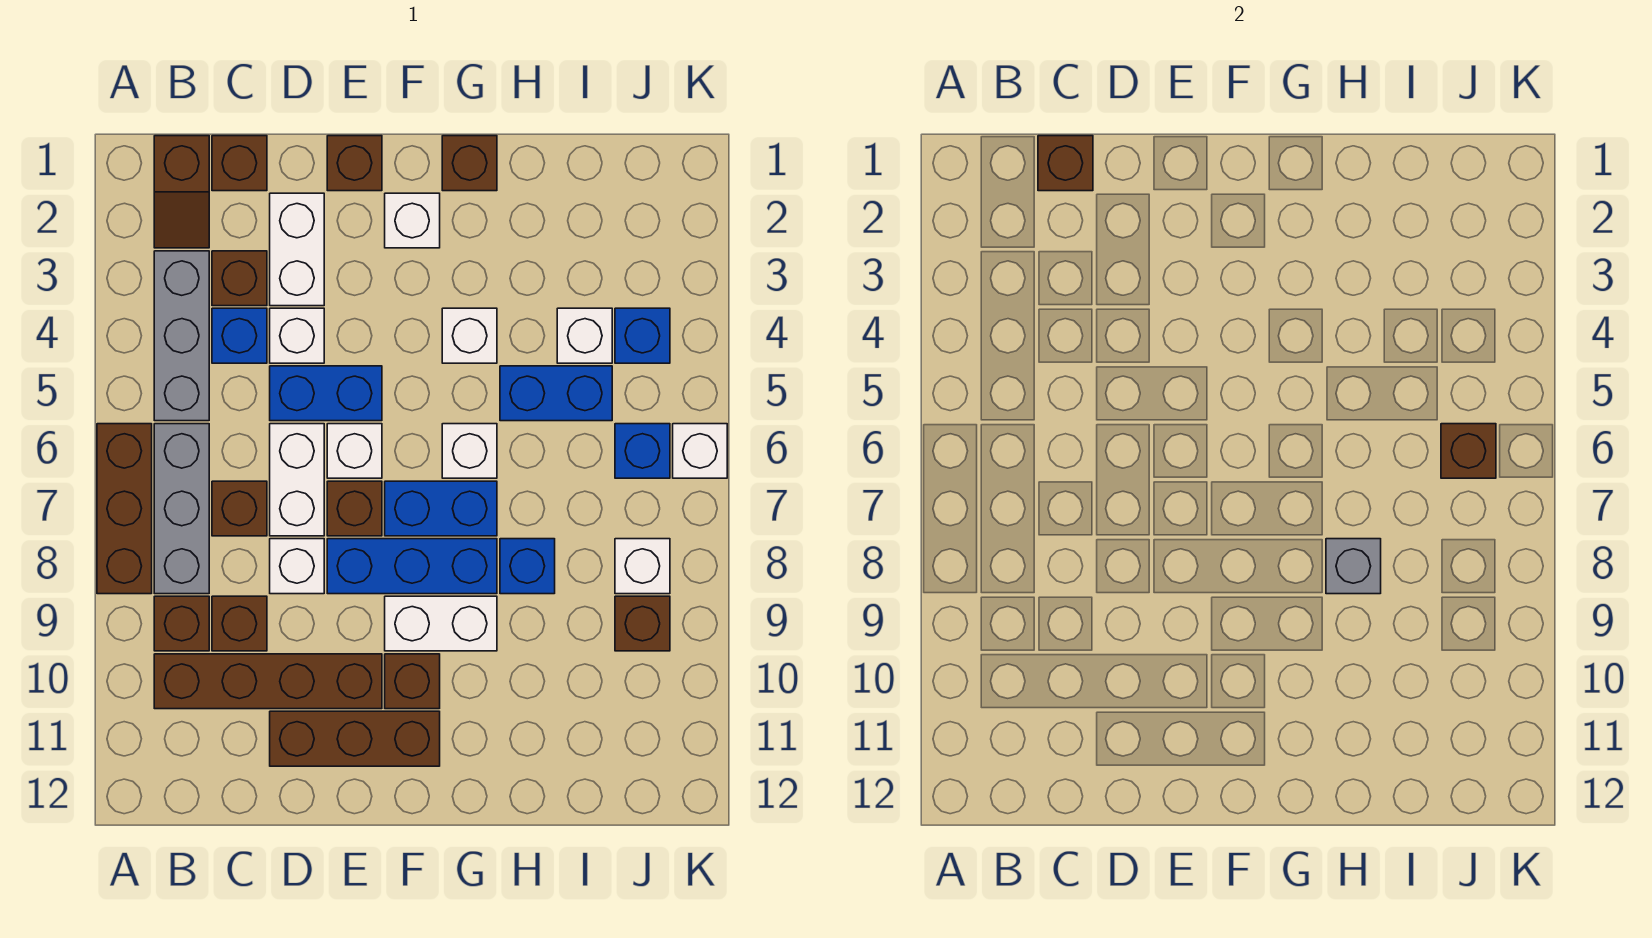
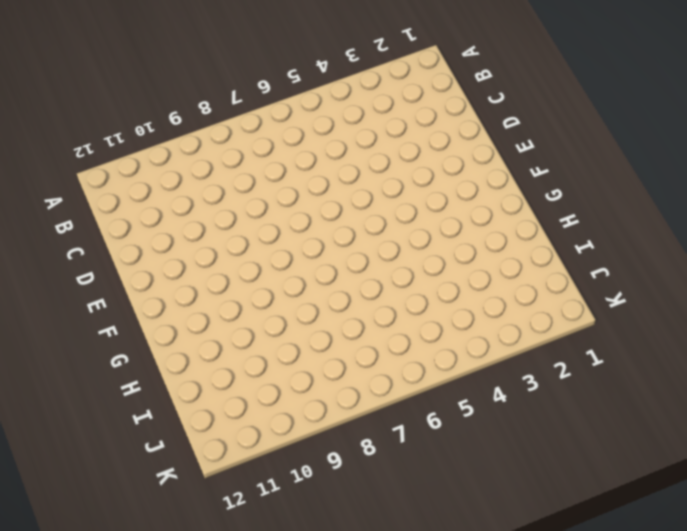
none -> brown brick A6:A8 level 1
none -> brown slope B1:B2 level 1 top 1
none -> grey brick B3:B5 level 1
none -> grey brick B6:B8 level 1

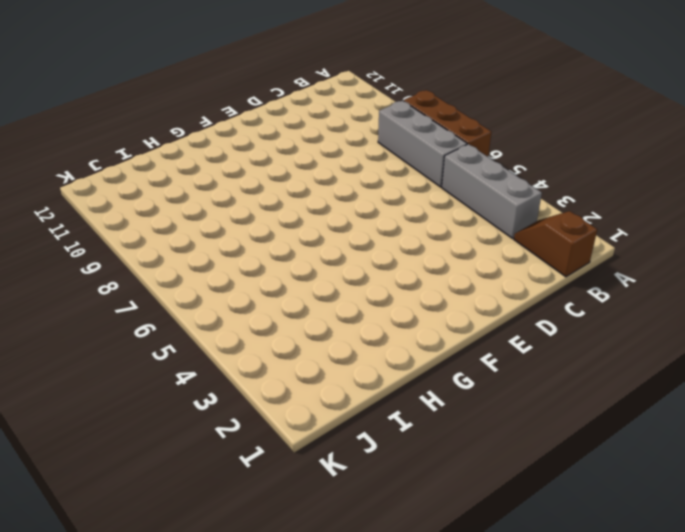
none -> brown brick B9 level 1
none -> brown brick B10:E10 level 1
none -> brown brick C1 level 1
none -> brown brick C3 level 1

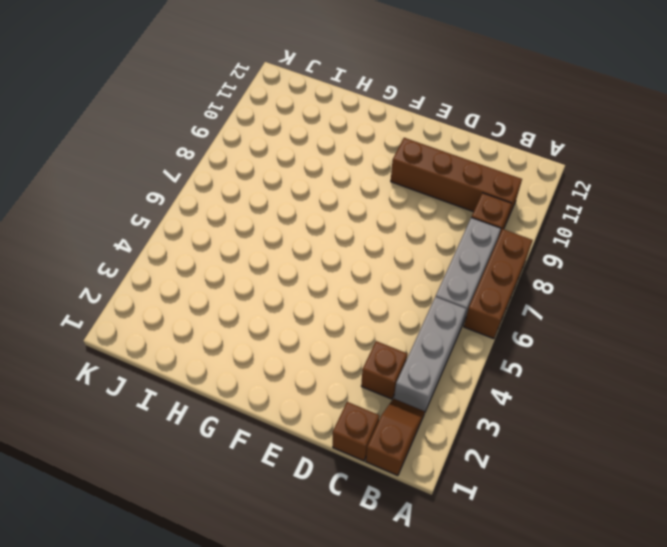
none -> blue brick C4 level 1
none -> brown brick C7 level 1
none -> brown brick C9 level 1
none -> white brick D2:D3 level 1

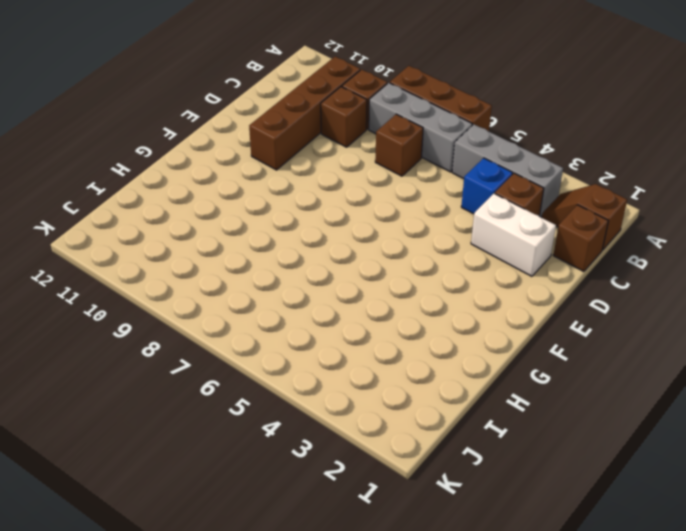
none -> white brick D4 level 1
none -> blue brick D5:E5 level 1
none -> white brick D6:D7 level 1
none -> white brick D8 level 1

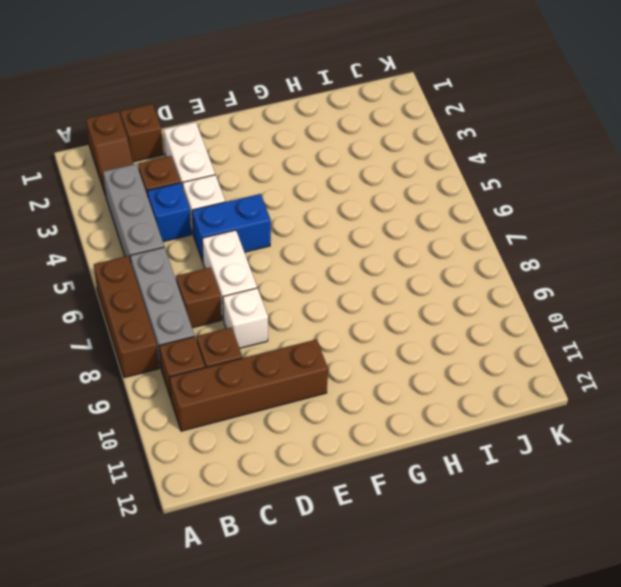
none -> brown brick D11:F11 level 1
none -> brown brick E1 level 1
none -> white brick E6 level 1
none -> brown brick E7 level 1

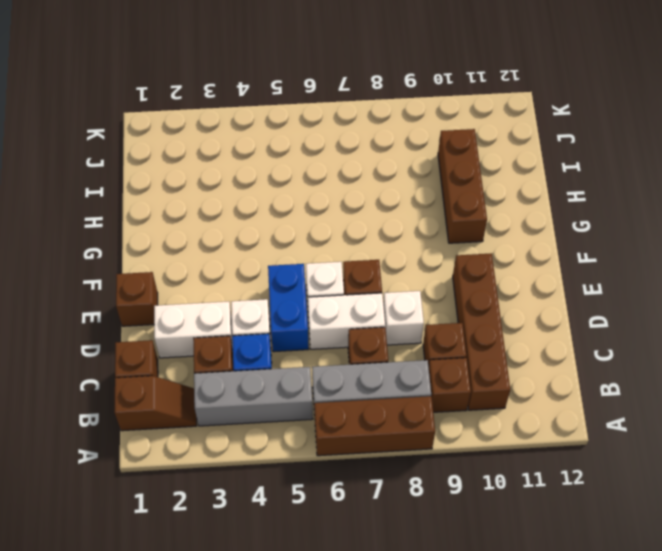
brown brick G10:I10 level 1 -> brown brick D11:F11 level 1
none -> blue brick E8:G8 level 1
none -> white brick F2 level 1
none -> blue brick F7:G7 level 1
none -> white brick F9:G9 level 1

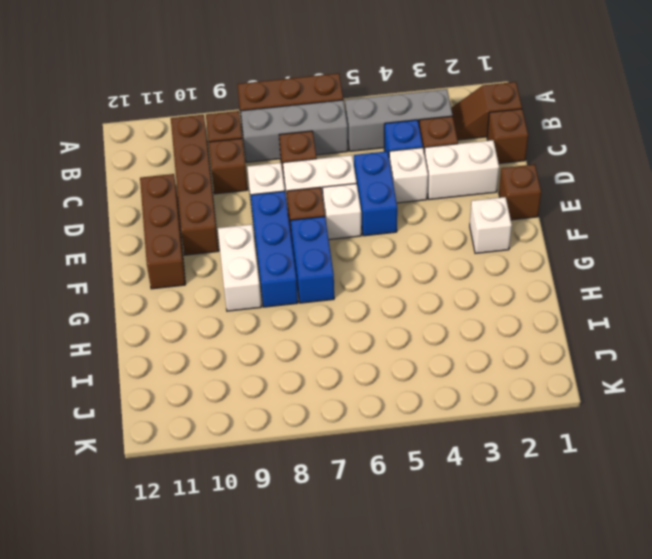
none -> brown brick F10 level 1
none -> brown brick G1 level 1
none -> white brick G4 level 1
none -> white brick G6 level 1

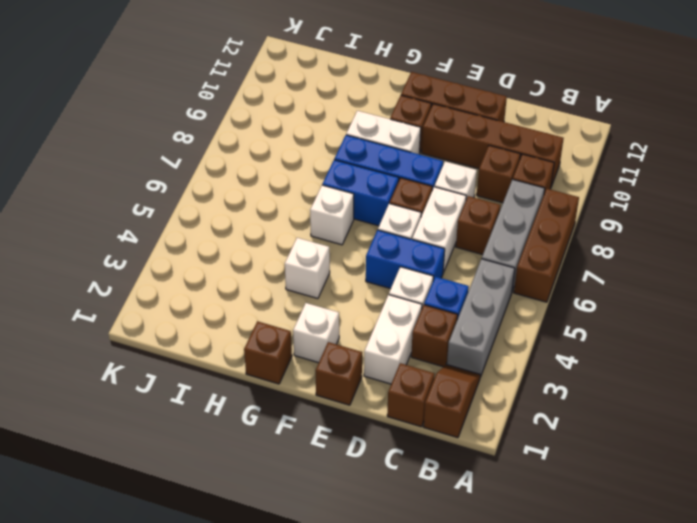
none -> blue brick H5:I5 level 1
none -> blue brick H8 level 1
none -> white brick I4 level 1
none -> blue brick J4 level 1

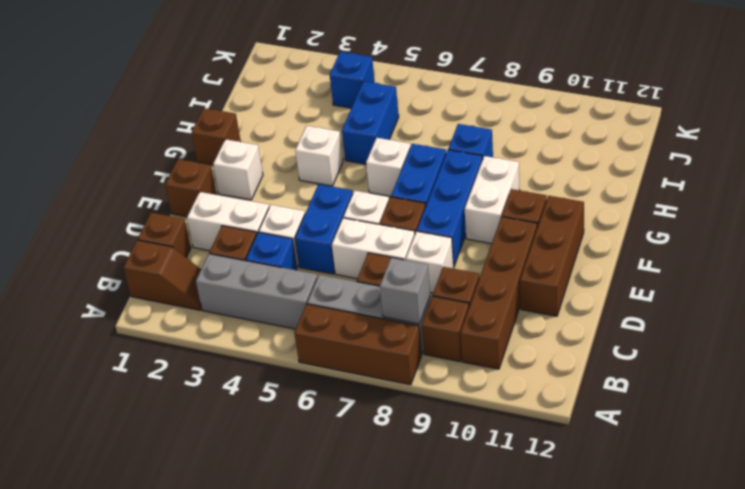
grey brick B8 level 2 -> grey brick H8 level 2
none -> white brick I4 level 1
none -> blue brick J6 level 1
none -> white brick J8 level 1
none -> brown brick J9 level 1

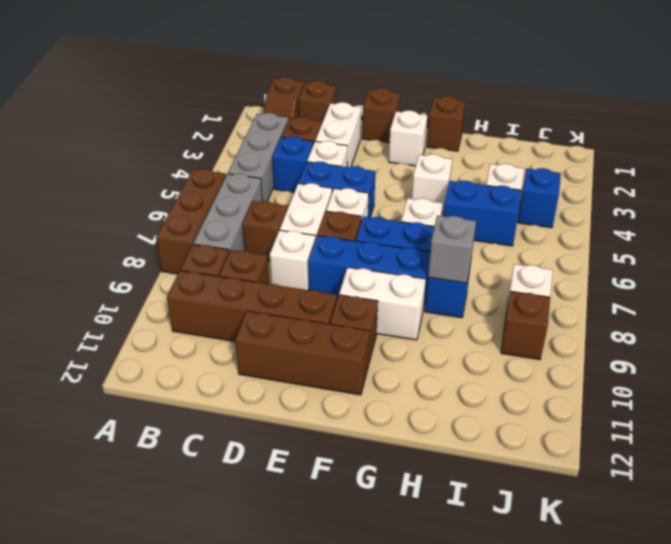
none -> blue brick J6 level 1
none -> white brick K6 level 1
none -> brown brick C1 level 2
none -> brown brick J6 level 2

